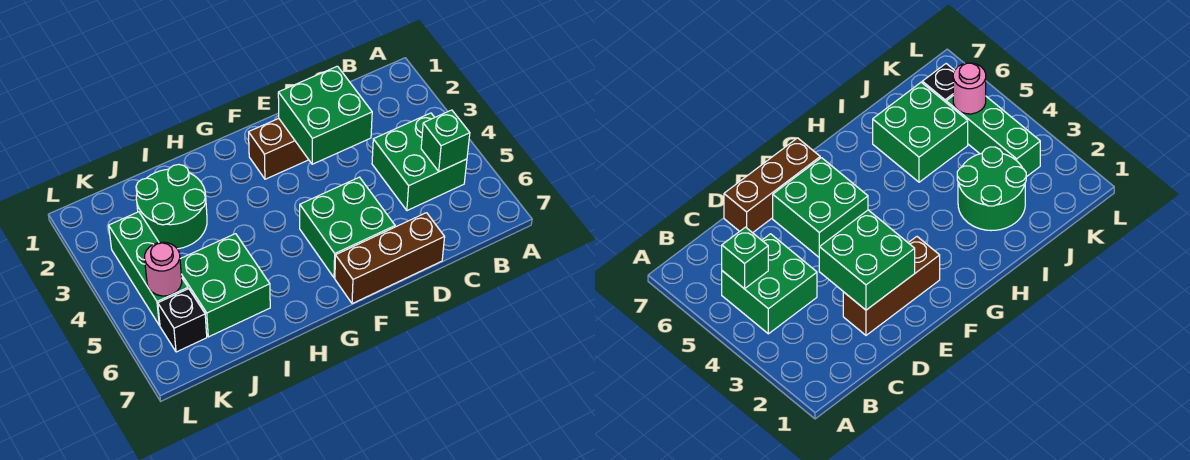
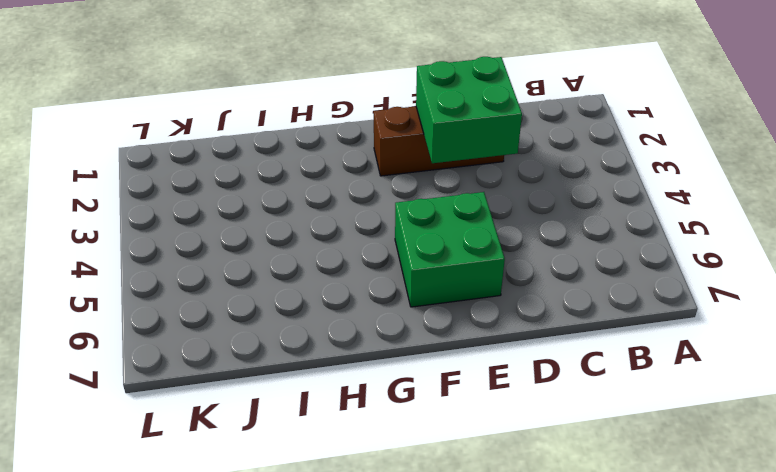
none -> green brick B4:C5 level 1
none -> brown brick D7:F7 level 1

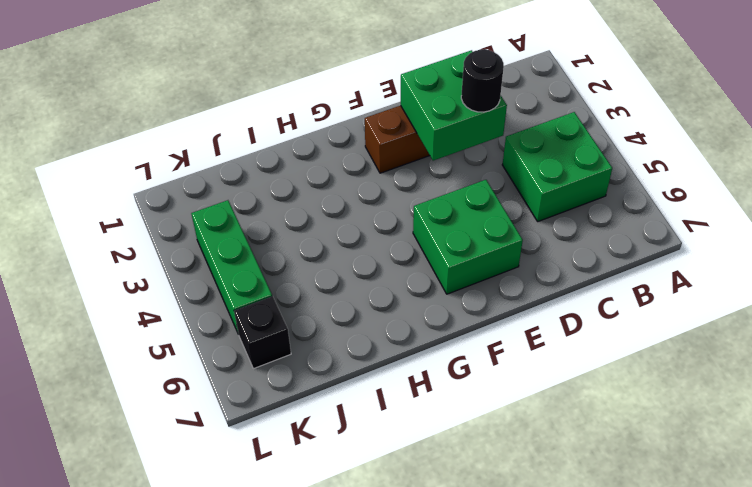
black round brick D3 level 3 -> none
none -> brown brick D7:F7 level 1
none -> green round brick I2:J3 level 1

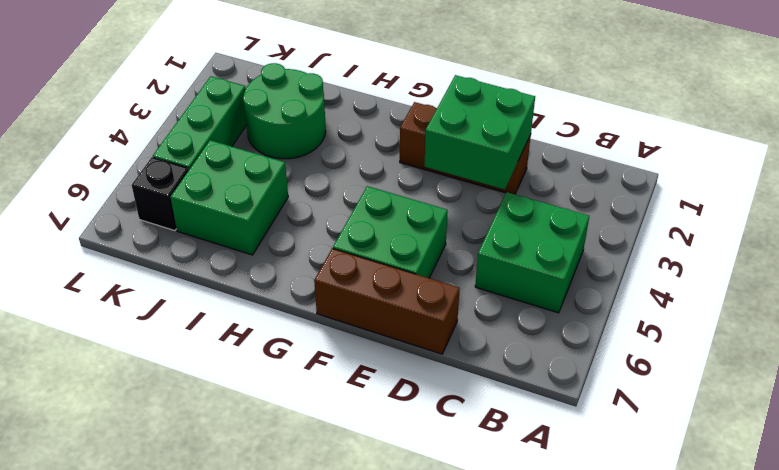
none -> green brick B5 level 2
none -> pink round brick K5 level 2

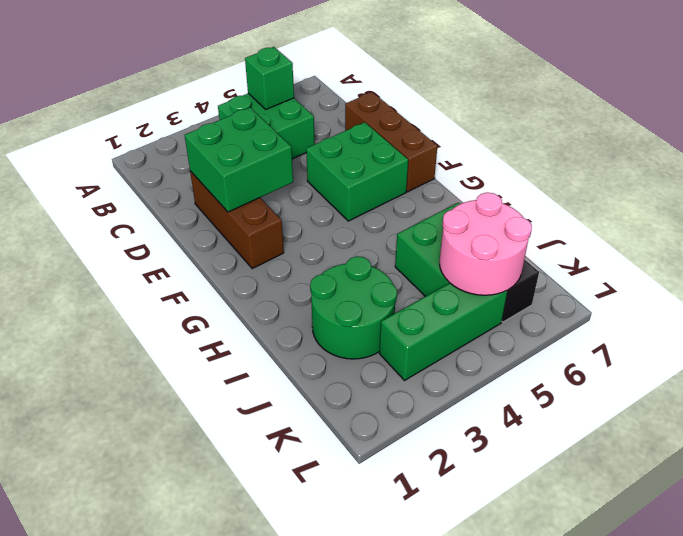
pink round brick J5:K6 level 2 -> pink round brick K5 level 2

